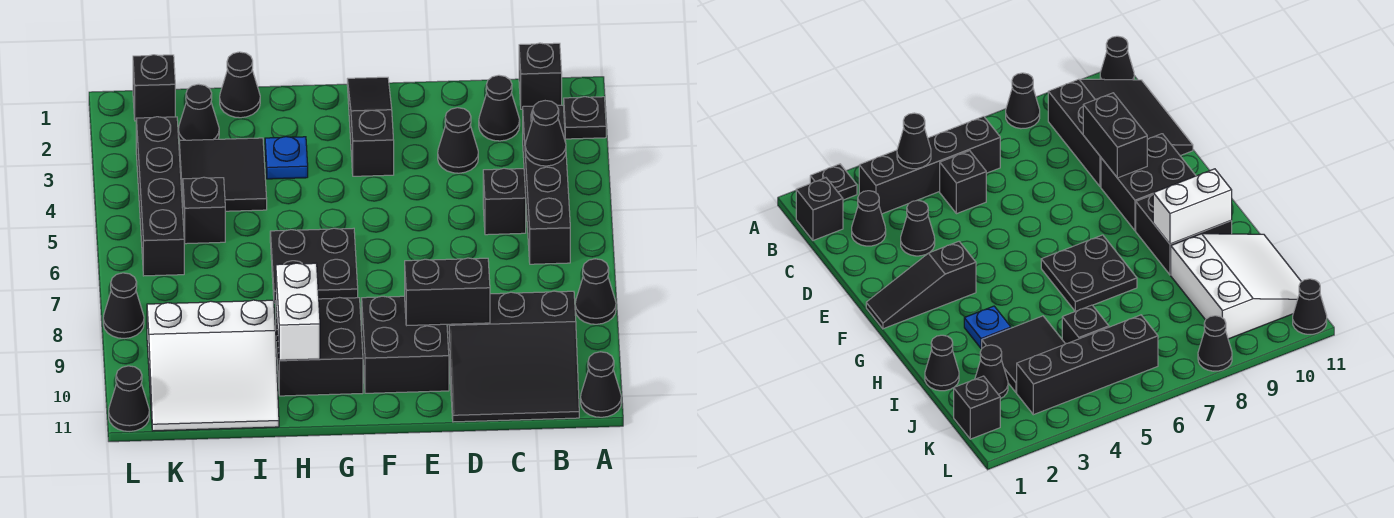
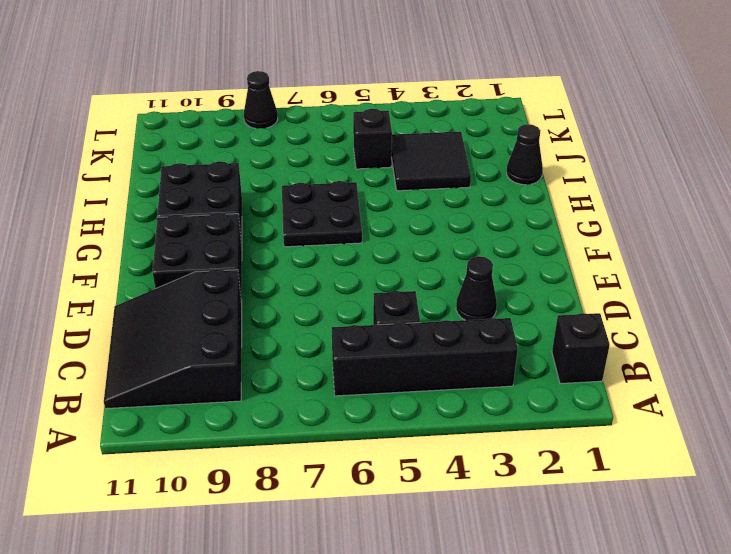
none -> black plate A2 level 1
none -> black cone A8 level 1
none -> black cone A11 level 1

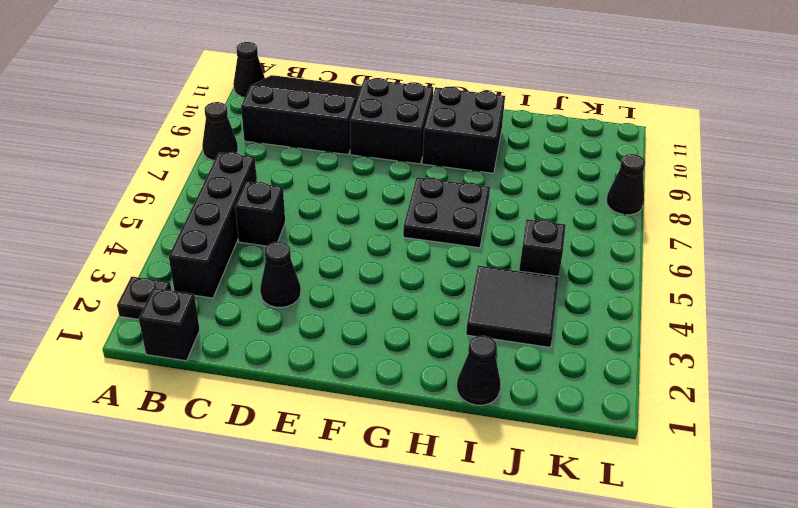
none -> black cone C2 level 1
none -> black slope F1:F3 level 1 top 3
none -> blue plate H3 level 1

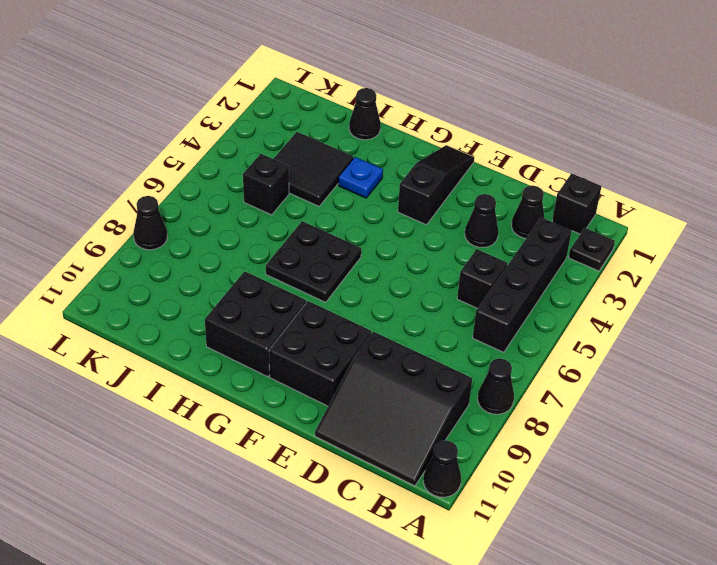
none -> white slope I9:K11 level 1 top 9
none -> black cone J2 level 1
none -> black brick K1 level 1

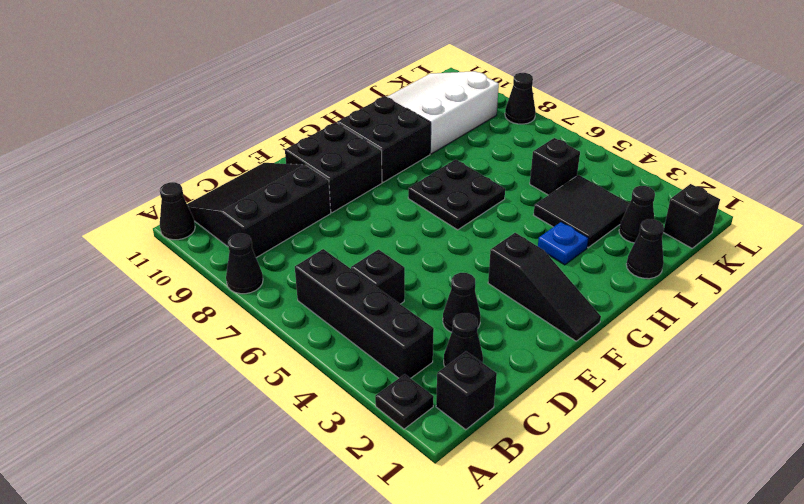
none -> black brick K3:K6 level 1
none -> black cone L11 level 1
none -> black cone B4 level 2

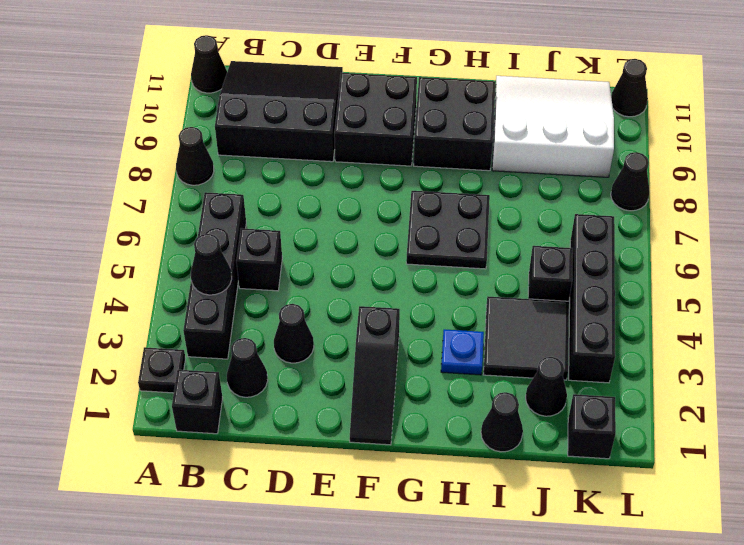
none -> black brick D9:E9 level 2
none -> white brick H9:H10 level 2

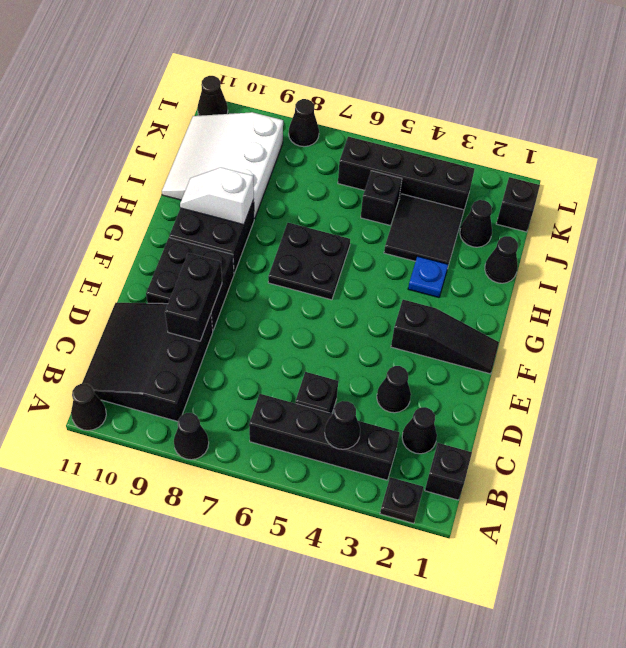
white slope H9:H10 level 2 top 9 -> white brick H9:H10 level 2

